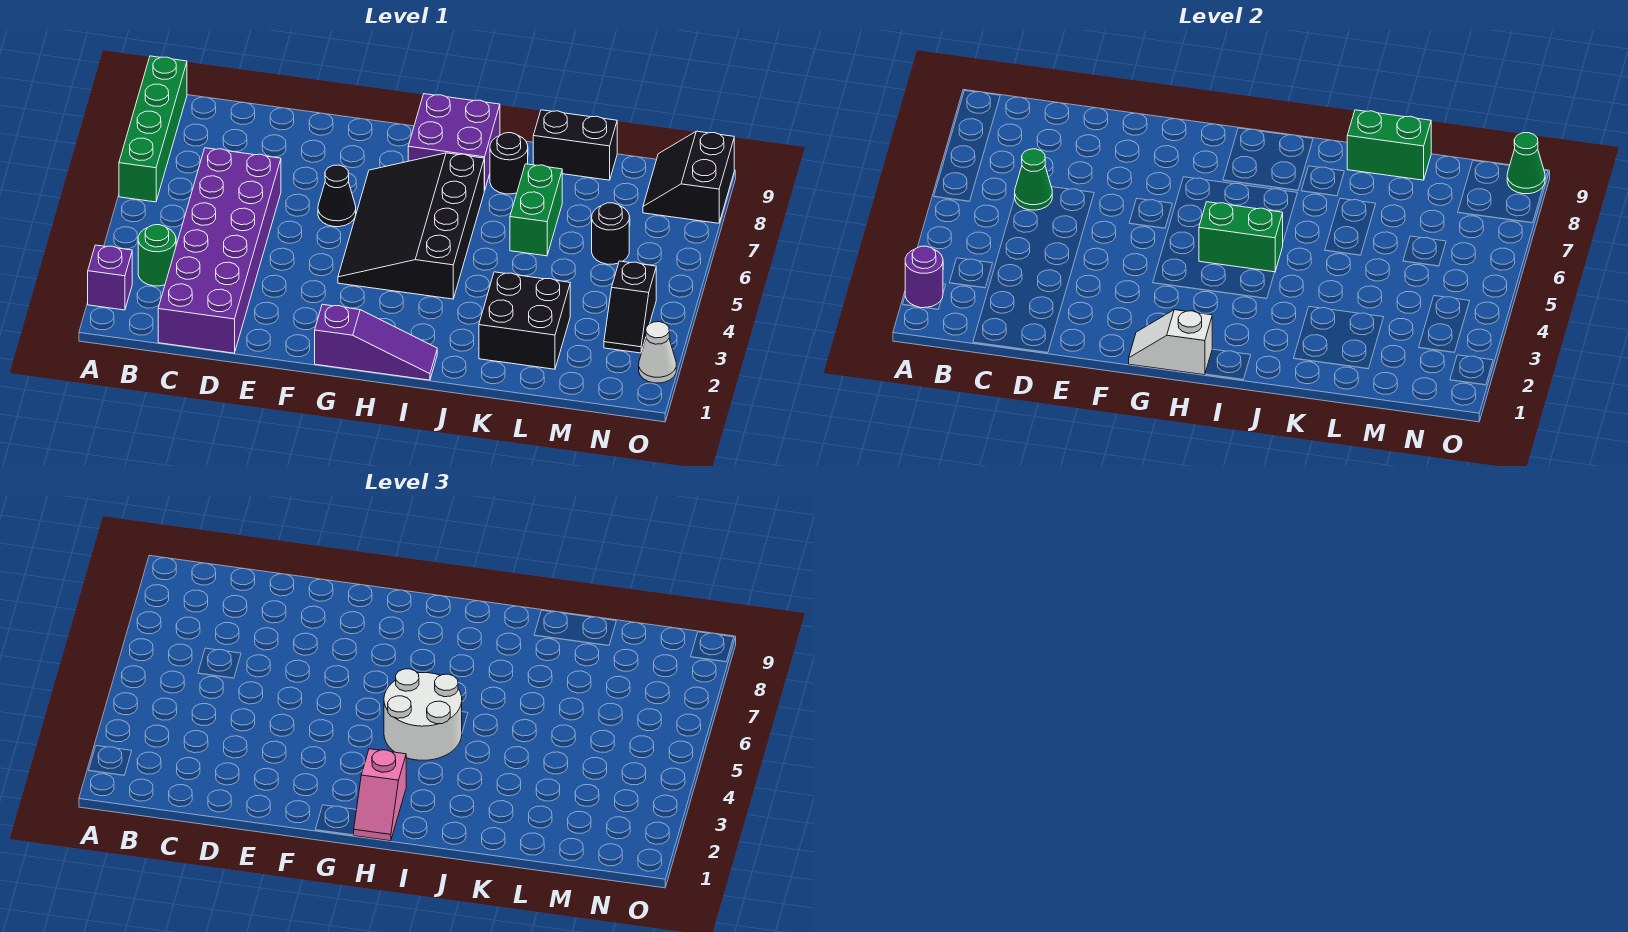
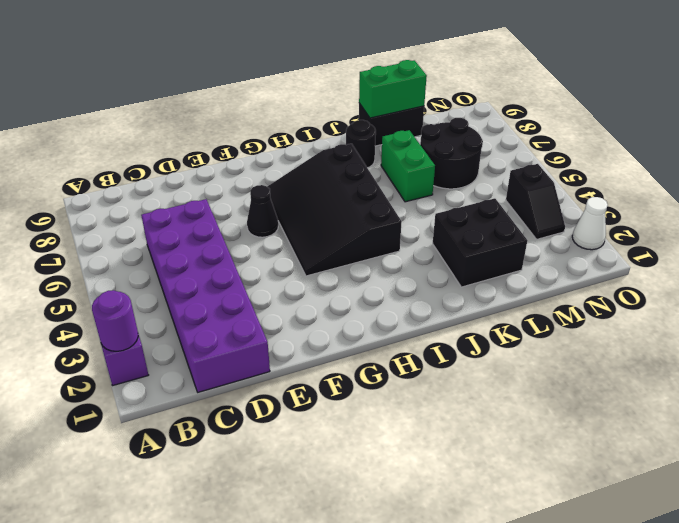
black round brick L6:M7 level 1 -> black round brick M6 level 1
none -> green brick A6:A9 level 1
none -> green round brick B3 level 1
none -> purple slope G1:I1 level 1 top G

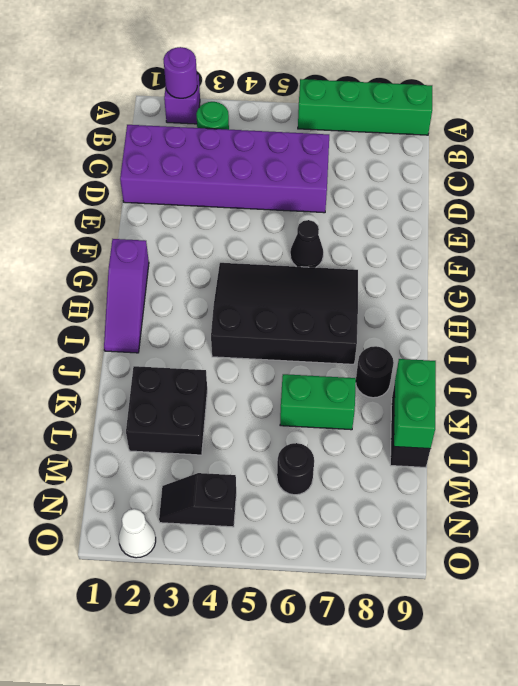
none -> purple brick H8:I9 level 1
none -> black slope N8:O9 level 1 top O
none -> green cone C6 level 2

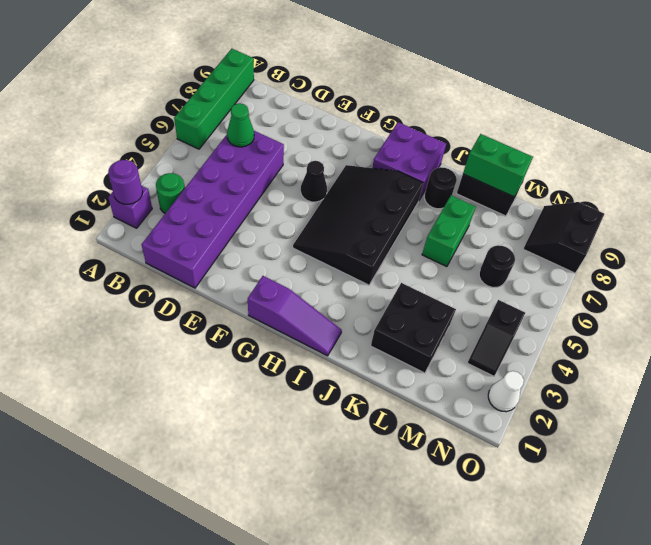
none -> white slope G1:H1 level 2 top H
none -> green brick H5:I5 level 2
none -> green cone O9 level 2

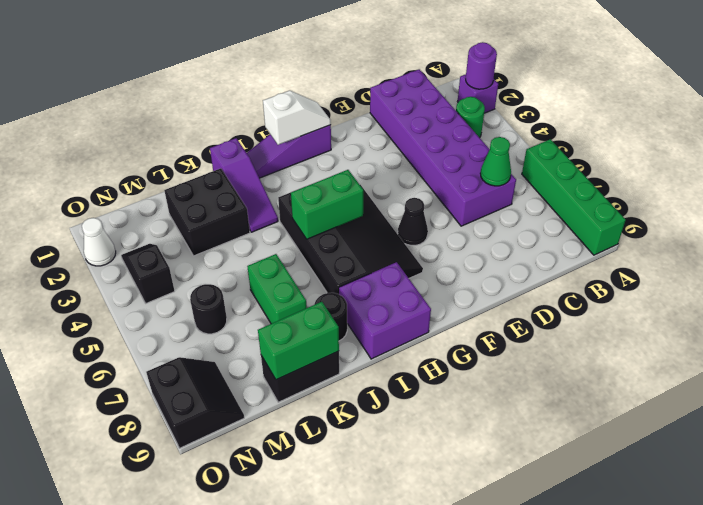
purple slope J1:J3 level 1 top 1 -> none
none -> green cone O9 level 2
none -> pink slope H1:H2 level 3 top 2
none -> white round brick H4:I5 level 3

